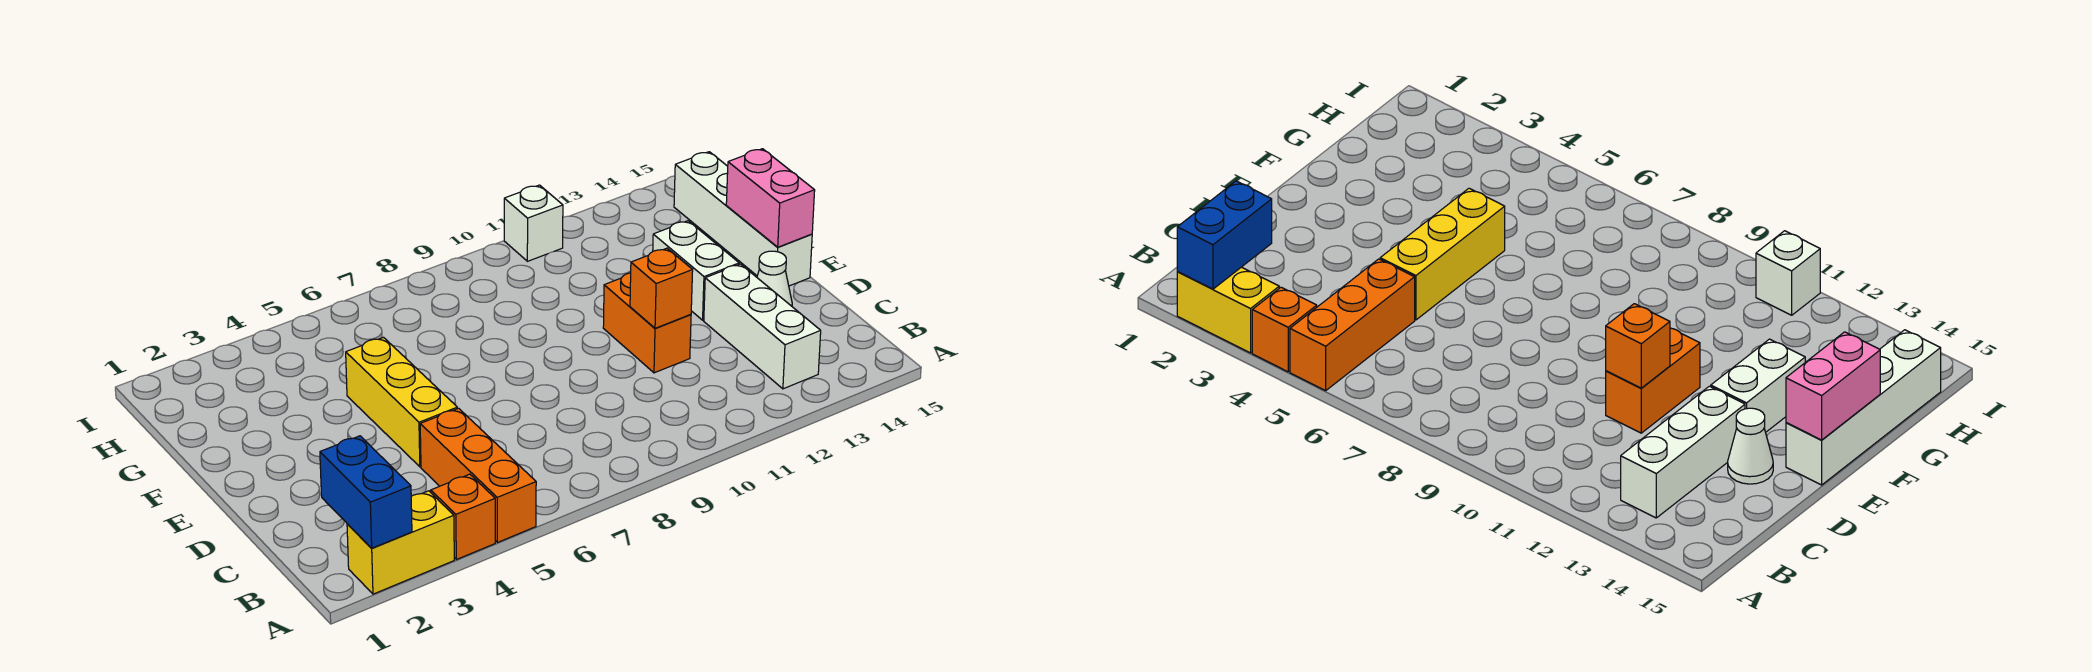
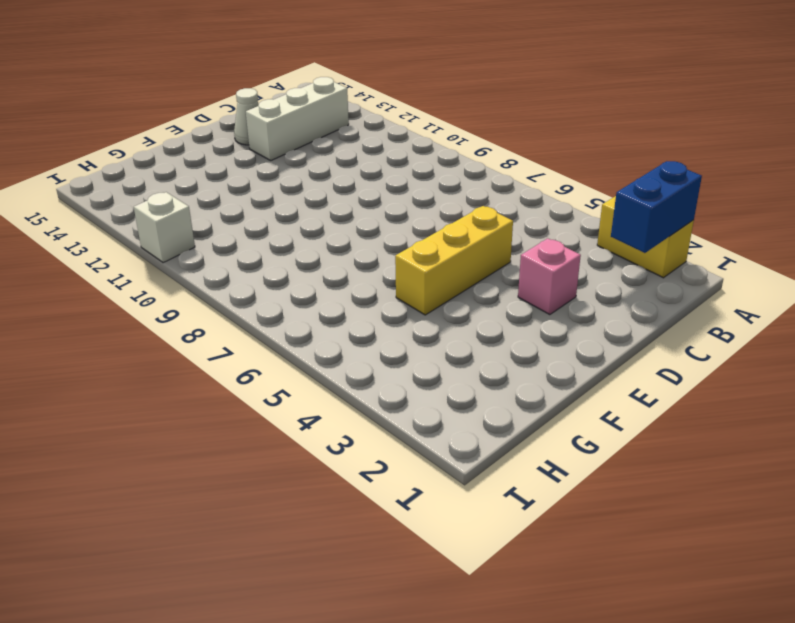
pink brick D3 level 1 -> none
none -> orange brick A4 level 1
none -> orange brick A5:C5 level 1
none -> orange brick D11:E11 level 1

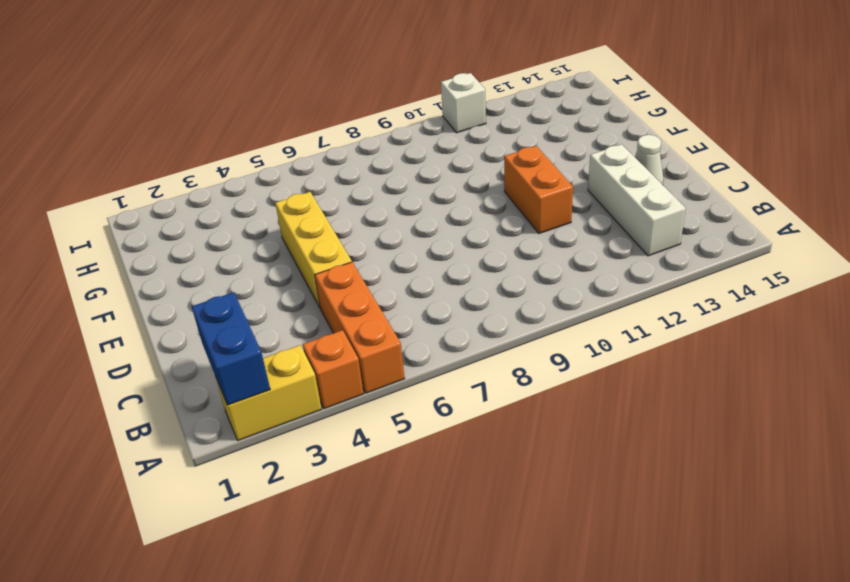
none -> white brick E13:F13 level 1
none -> white brick E15:H15 level 1
none -> orange brick D11 level 2

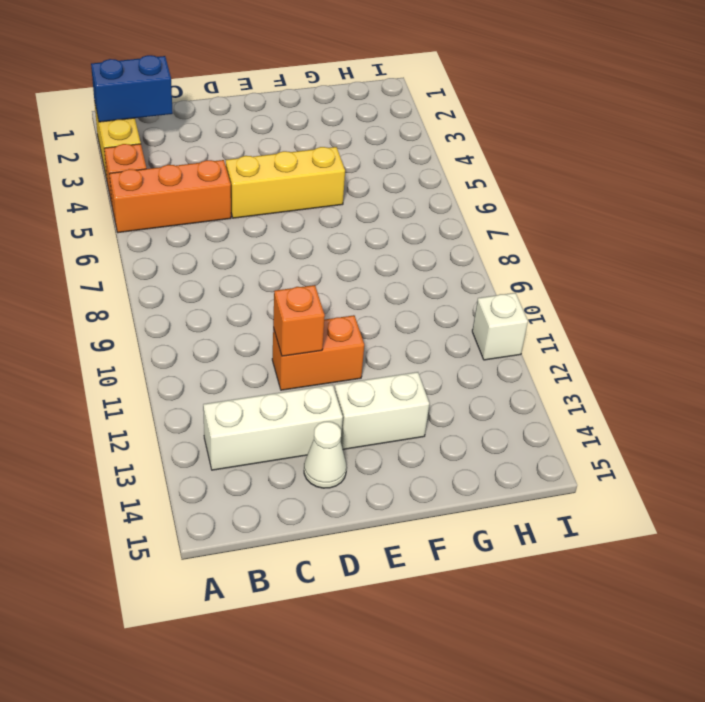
none -> white brick E15:H15 level 1
none -> pink brick E15:F15 level 2

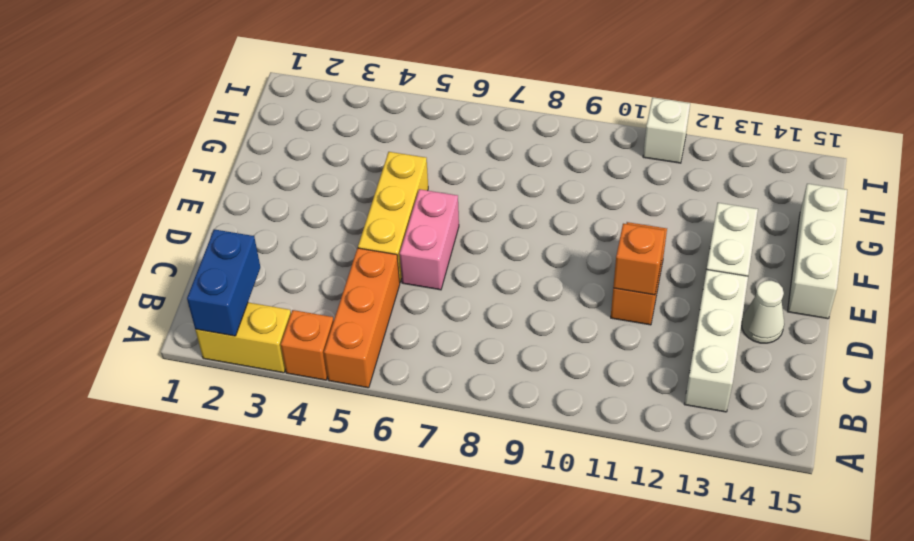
pink brick D6:E6 level 1 -> pink brick E15:F15 level 2
white brick E15:G15 level 1 -> white brick E15:H15 level 1

